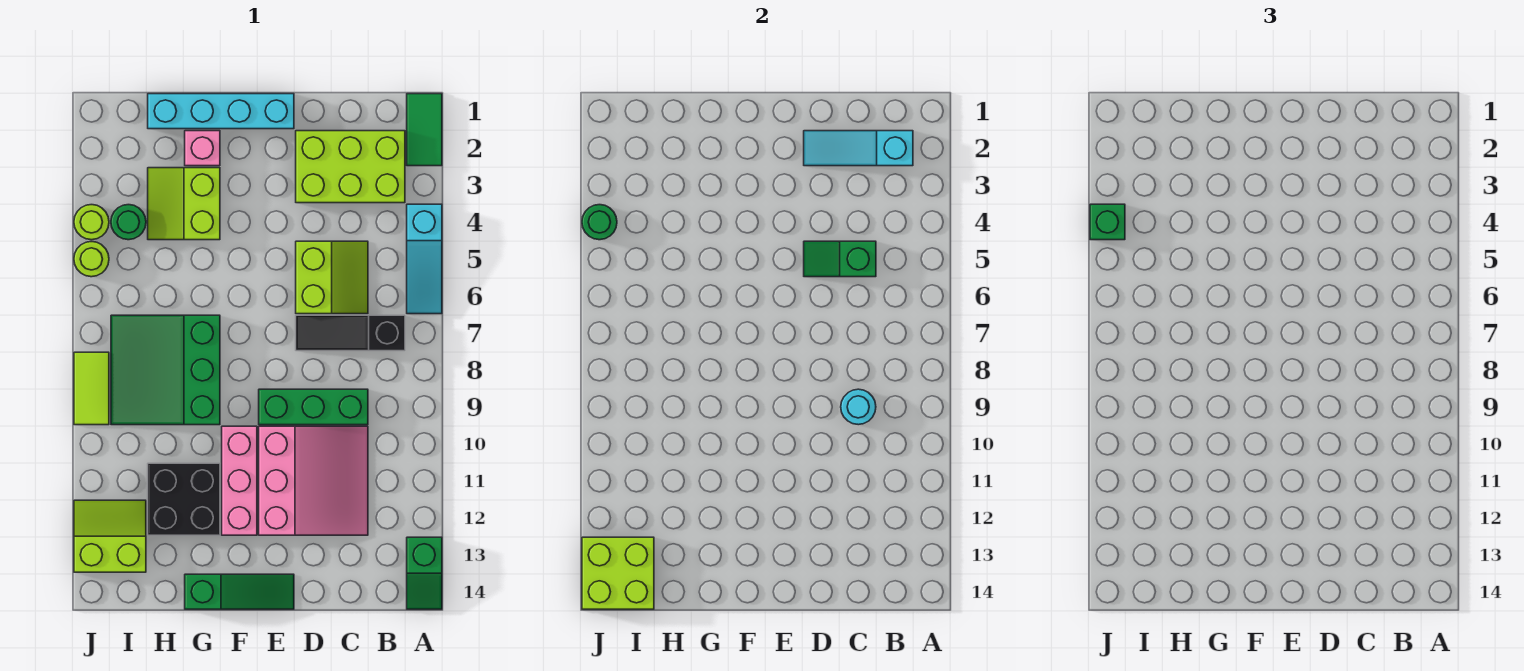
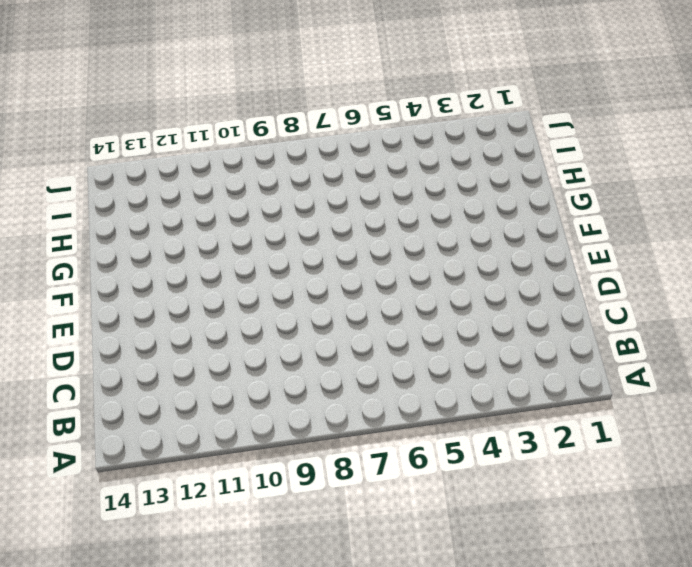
none -> green tile A1:A2 level 1
none -> cyan slope A4:A6 level 1 top 4
none -> green slope A13:A14 level 1 top 13

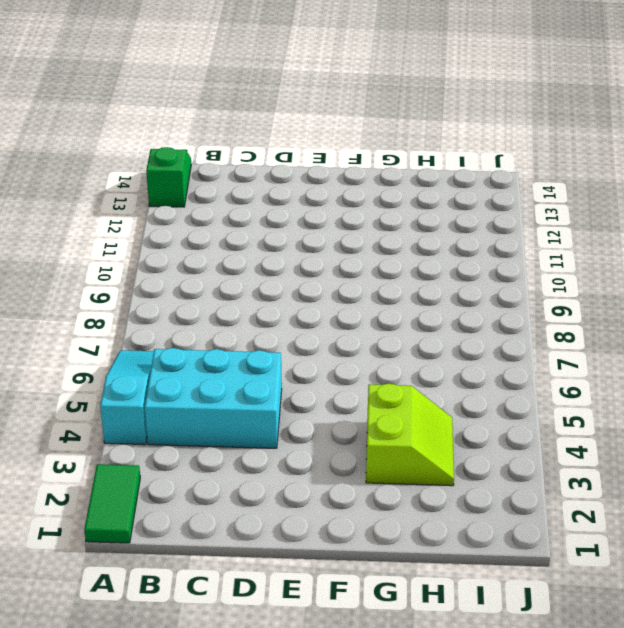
cyan brick B4:D5 level 1 -> lime slope C5:D6 level 1 top D
none -> lime brick B2:D3 level 1
none -> black slope B7:D7 level 1 top B
none -> green brick C9:E9 level 1

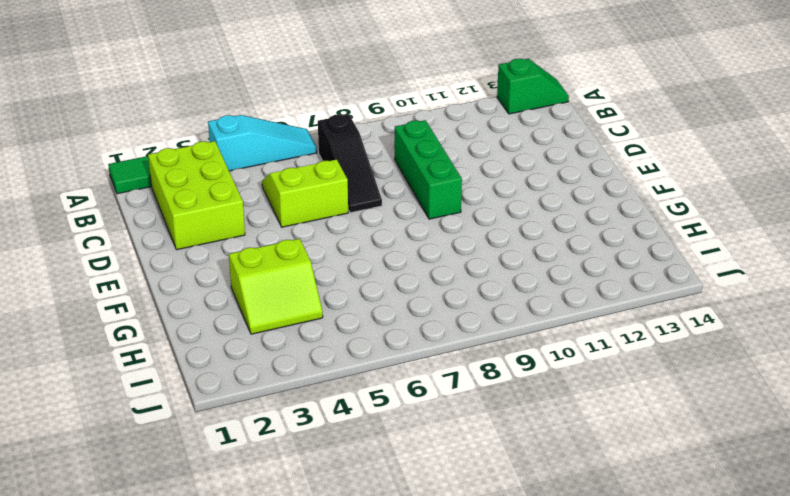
none -> pink slope C10:E12 level 1 top E
none -> cyan brick E1:H1 level 1
none -> green slope E14:G14 level 1 top G

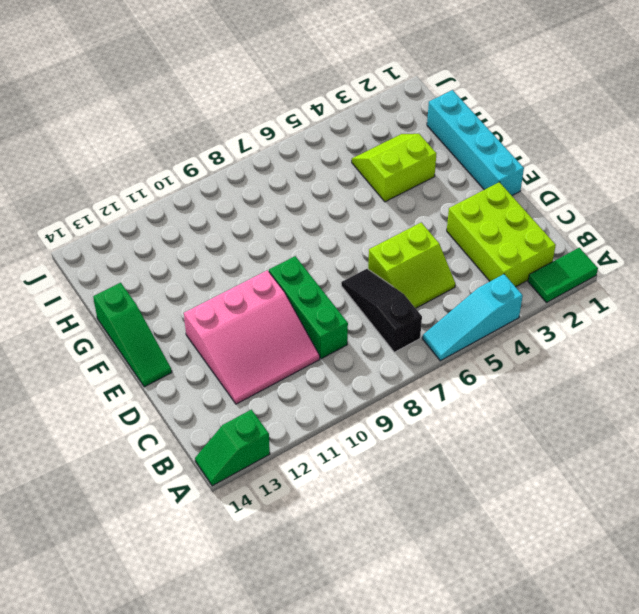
none -> pink brick F10:F12 level 1
none -> pink brick G2 level 1
none -> green slope G7:I9 level 1 top G

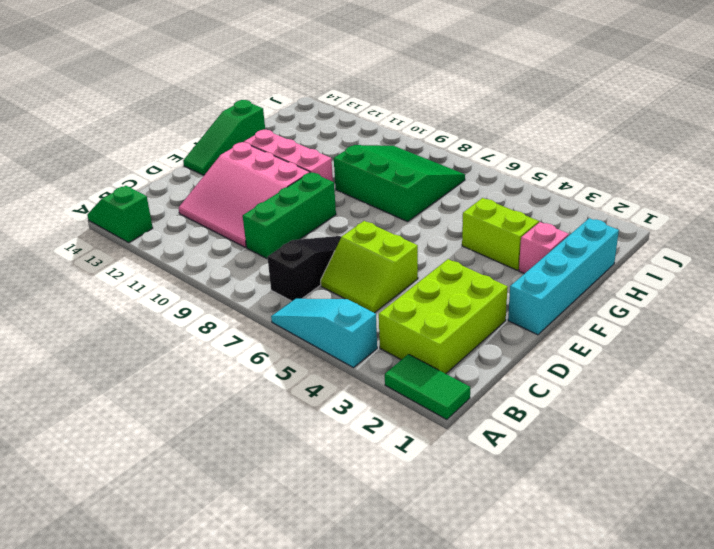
none -> black brick G11:H12 level 1
none -> green round brick I4 level 1
none -> lime slope I12:J13 level 1 top 13

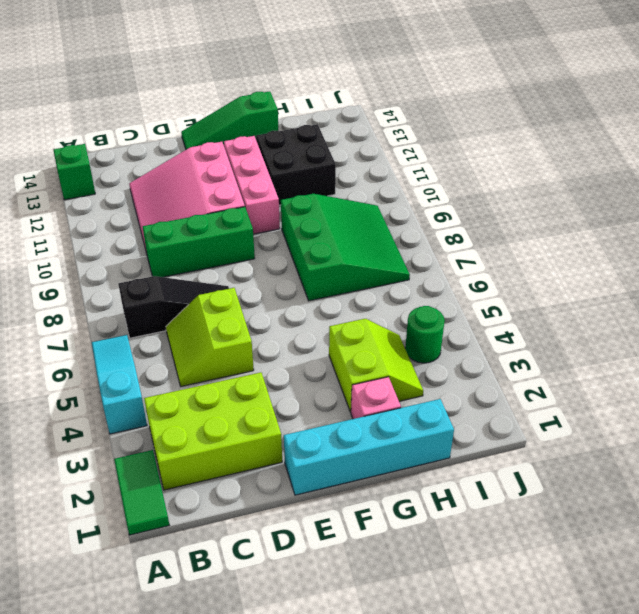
none -> lime slope I12:J13 level 1 top 13
none -> lime round brick J4 level 1
none -> lime round brick J5 level 1

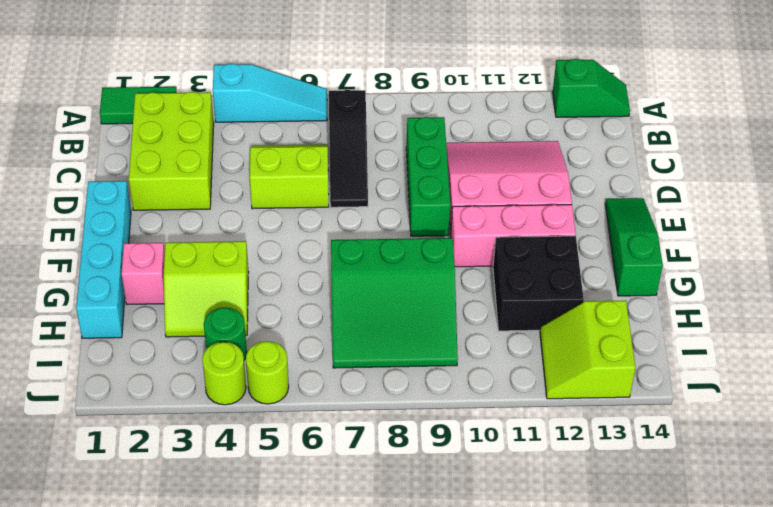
none -> lime tile J8:J9 level 1
none -> cyan slope B2:D2 level 2 top B
none -> green slope C5:D5 level 2 top C

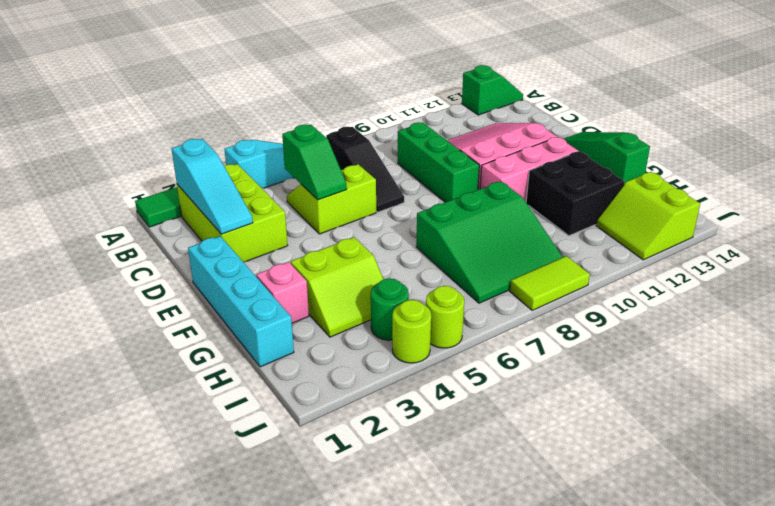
none -> cyan round brick C9 level 2
none -> lime brick I13:J14 level 2
none -> green round brick J4 level 2

